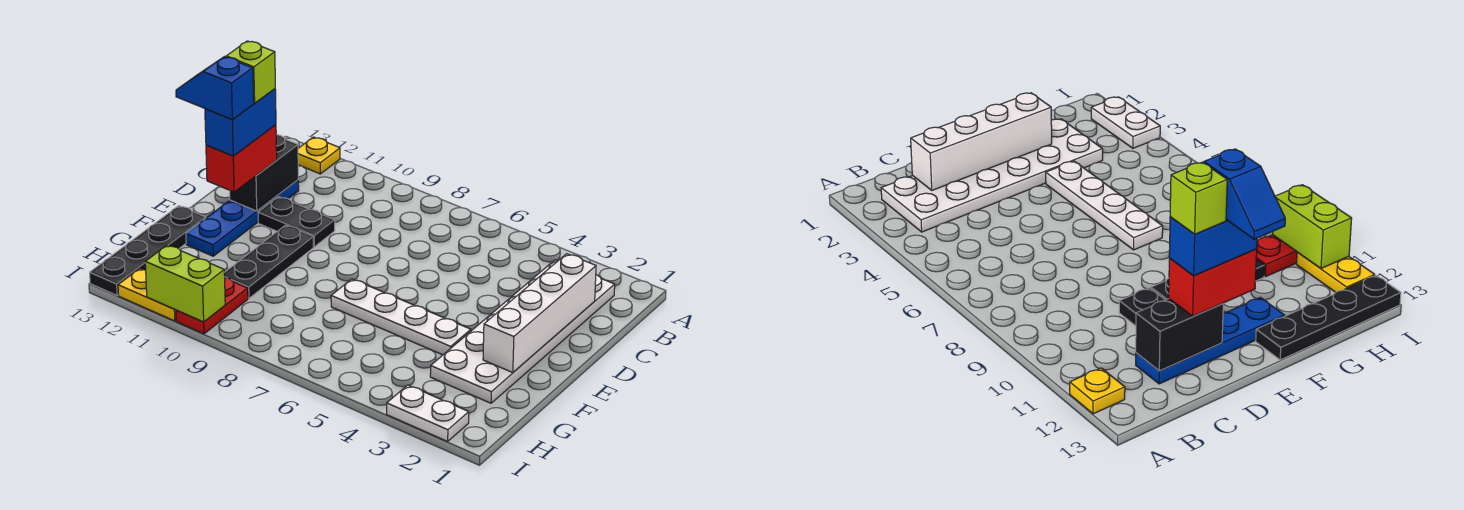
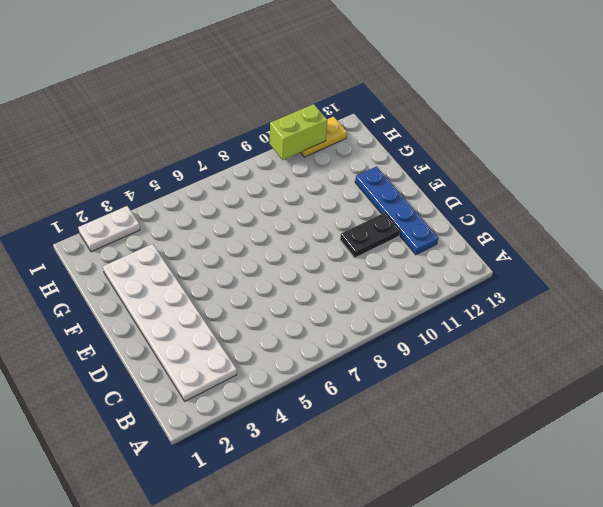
none -> yellow plate A12 level 1
none -> black plate E10:G10 level 1
none -> white plate F4:F7 level 1

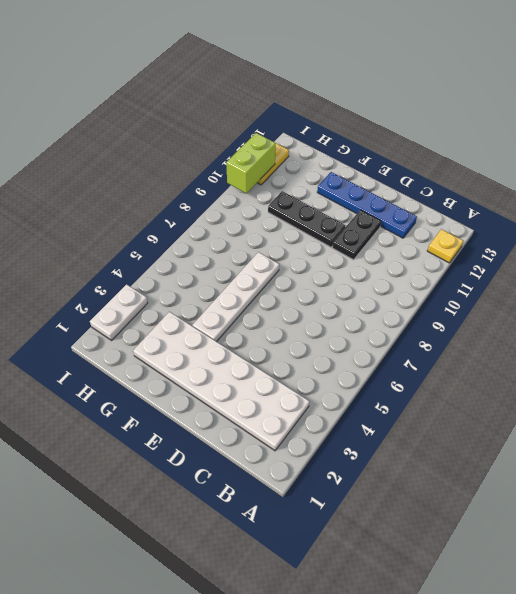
none -> black plate F13:I13 level 1
none -> red plate H10:I10 level 1
none -> white brick C2:F2 level 2

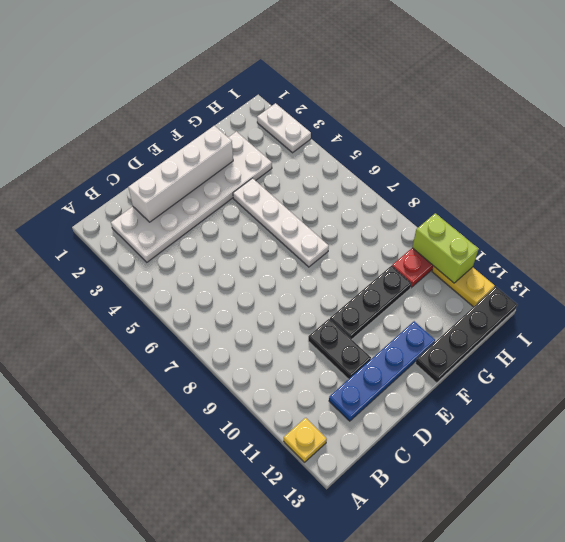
none -> black brick C12:D12 level 2
none -> red brick D12:E12 level 3
none -> blue brick D12:E12 level 4

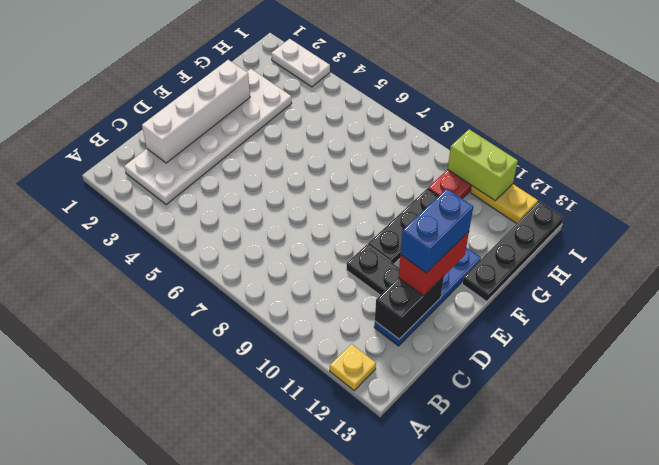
none -> white plate F4:F7 level 1
none -> lime brick D12 level 5
none -> blue slope E12:E13 level 5 top 12

